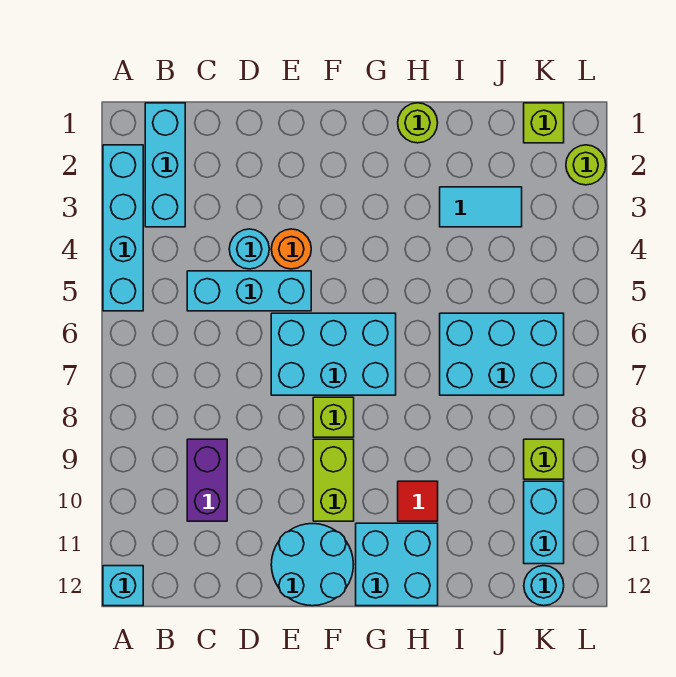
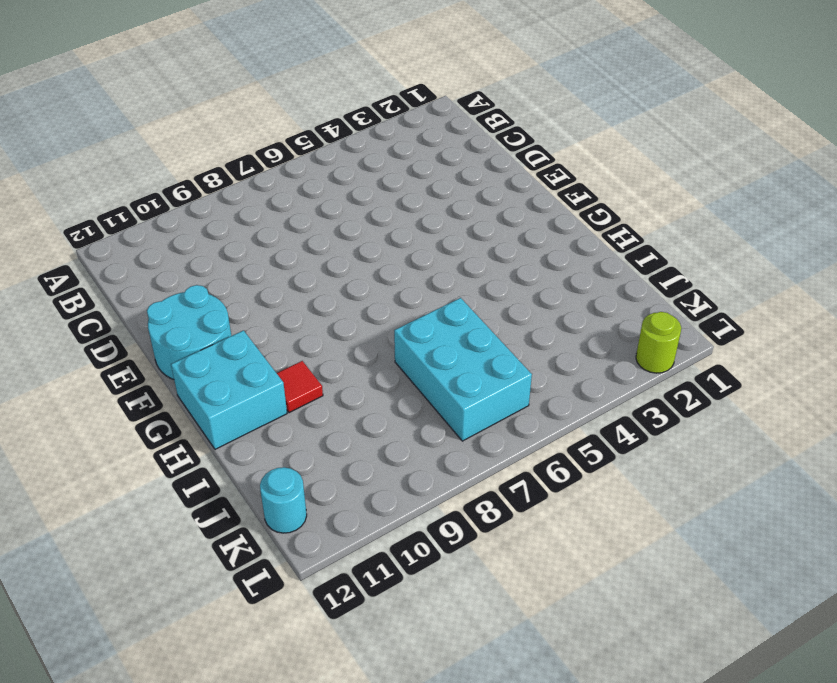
none -> cyan brick A2:A5 level 1
none -> cyan brick A12 level 1
none -> cyan brick B1:B3 level 1

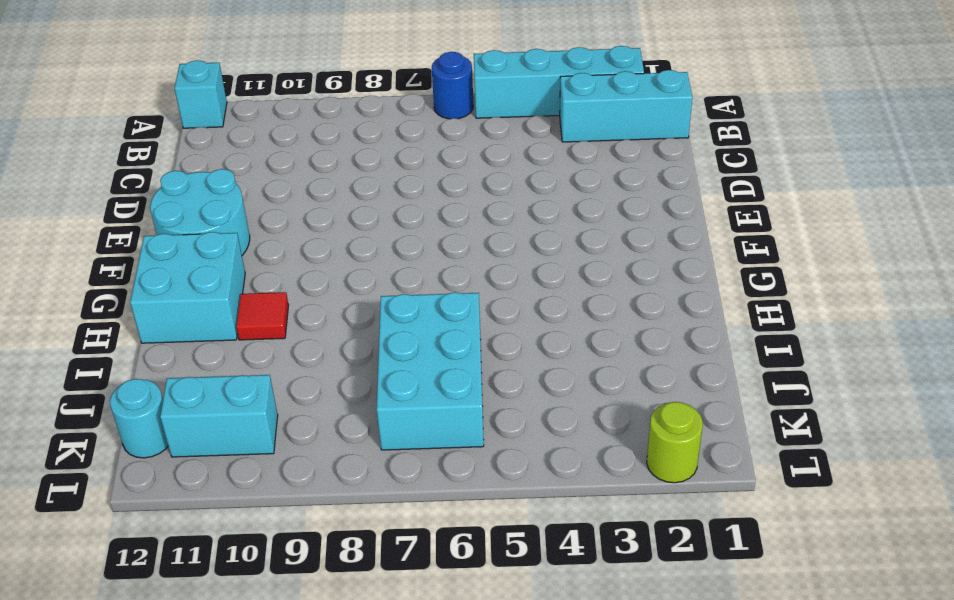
blue round brick A6 level 1 -> none
none -> cyan brick C5:E5 level 1
none -> purple brick C9:C10 level 1
none -> cyan round brick D4 level 1

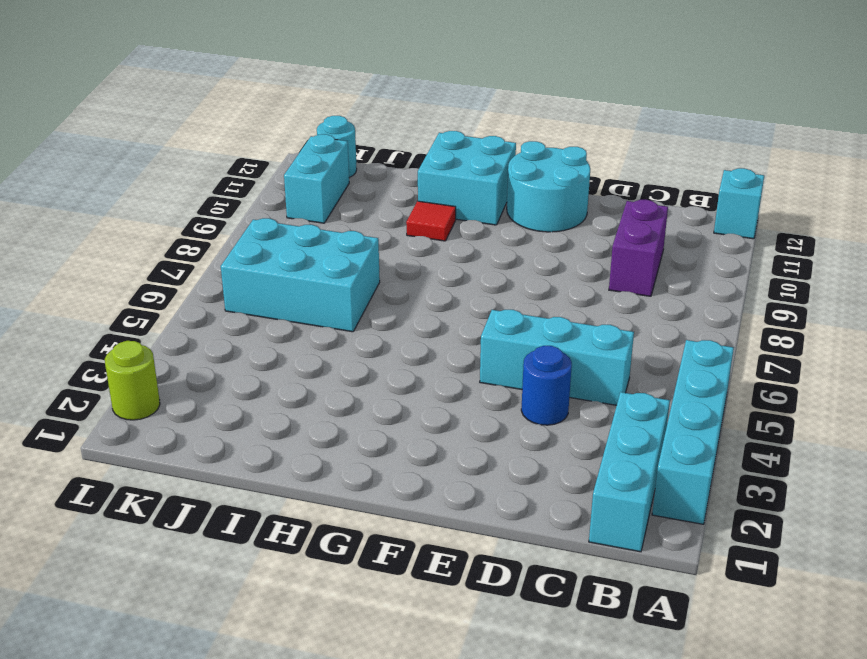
blue round brick D4 level 1 -> cyan round brick D4 level 1
none -> orange round brick E4 level 1
none -> cyan brick E6:G7 level 1
none -> lime brick F8 level 1

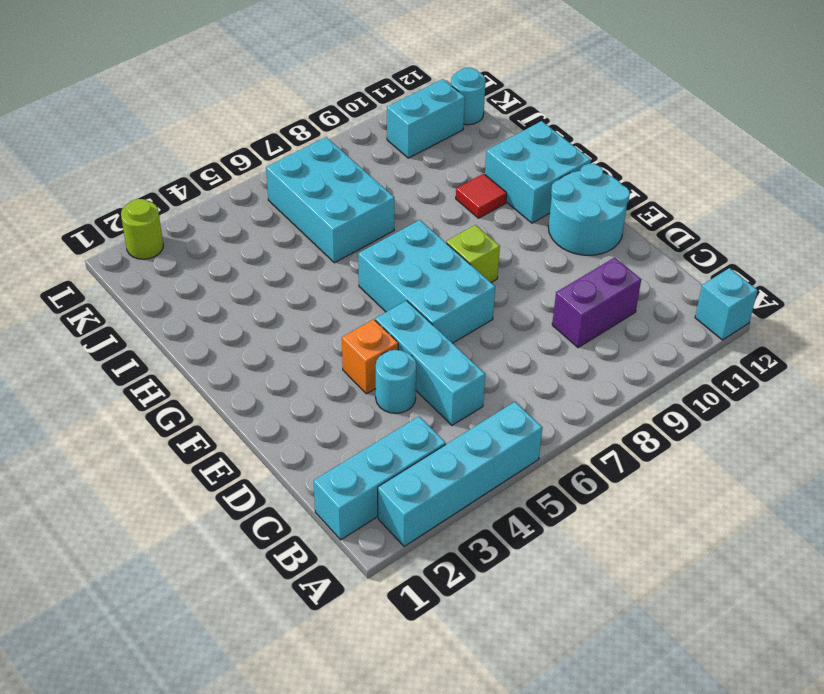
orange brick E4 level 1 -> orange round brick E4 level 1
none -> lime brick F9:F10 level 1
none -> lime round brick H1 level 1
none -> cyan tile I3:J3 level 1

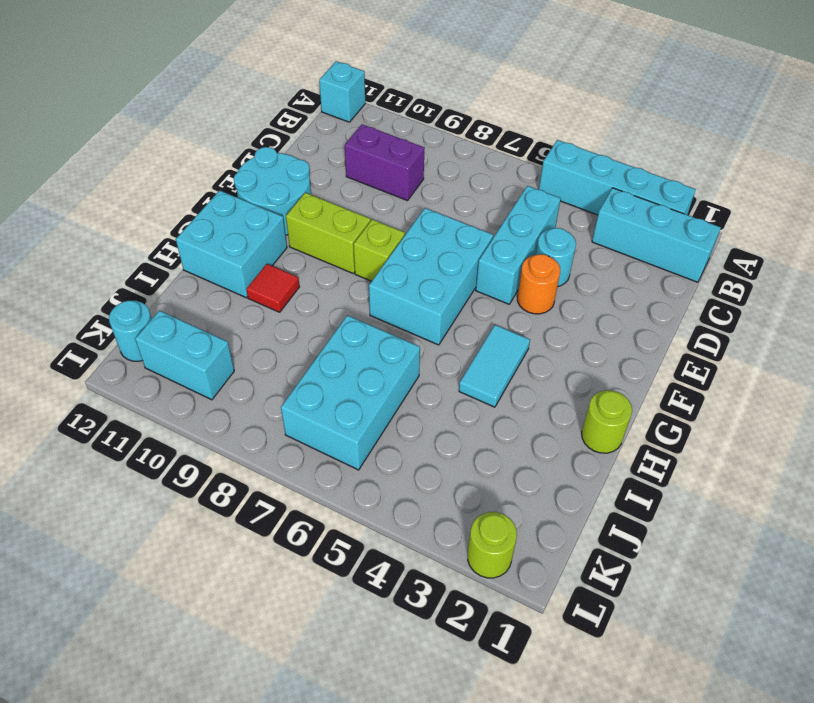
cyan tile G4:H4 level 1 -> cyan tile I3:J3 level 1
none -> lime brick K1 level 1
none -> lime brick K9 level 1

